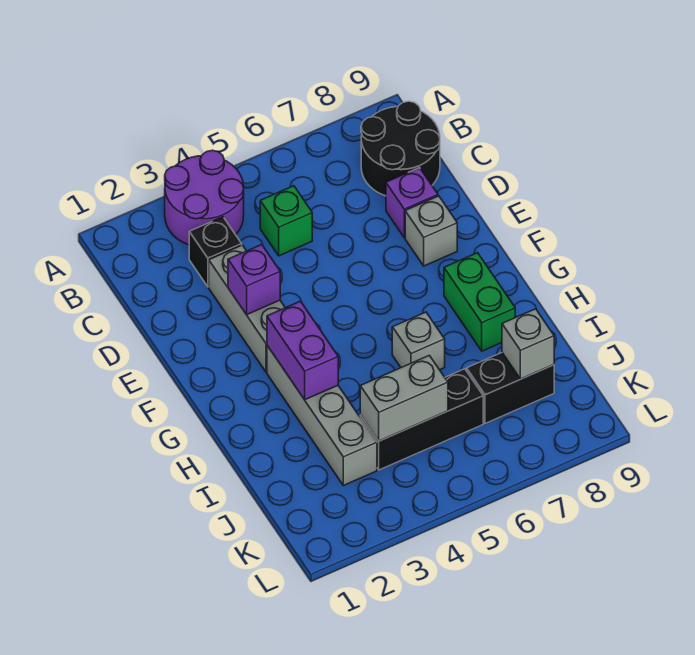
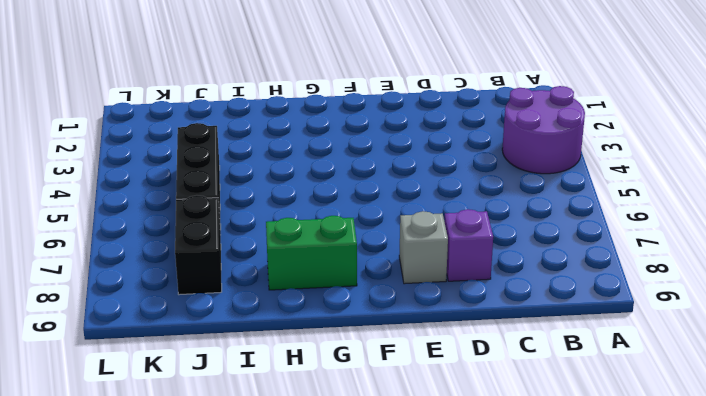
none -> black round brick B8:C9 level 1
none -> black brick C3 level 1
none -> green brick C5 level 1

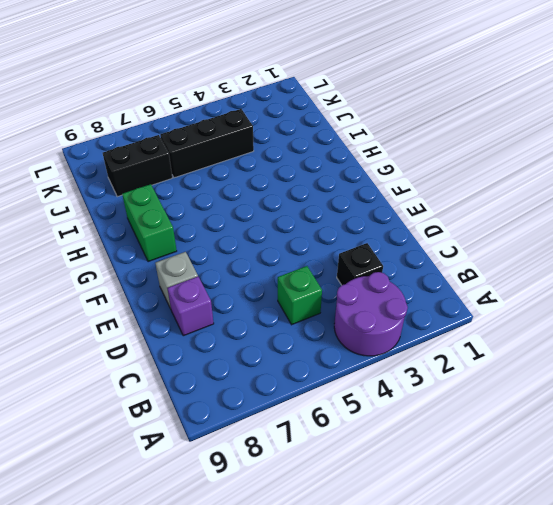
none -> black round brick B8:C9 level 1
none -> grey brick D3:F3 level 1
none -> grey brick G3:J3 level 1

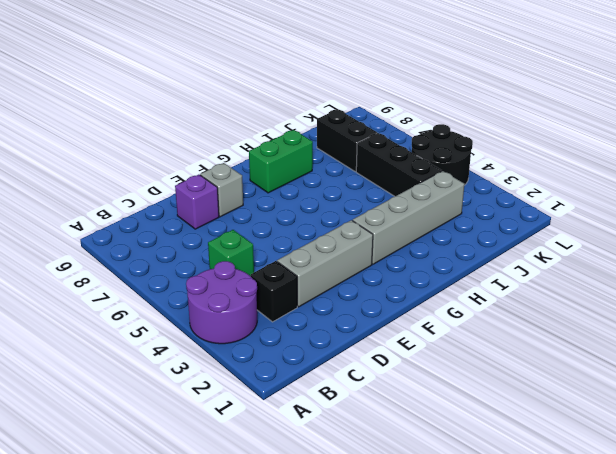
black round brick K4:L5 level 1 -> black round brick B8:C9 level 1
none -> grey brick H6 level 1
none -> purple brick E3 level 2
none -> purple brick G3:H3 level 2

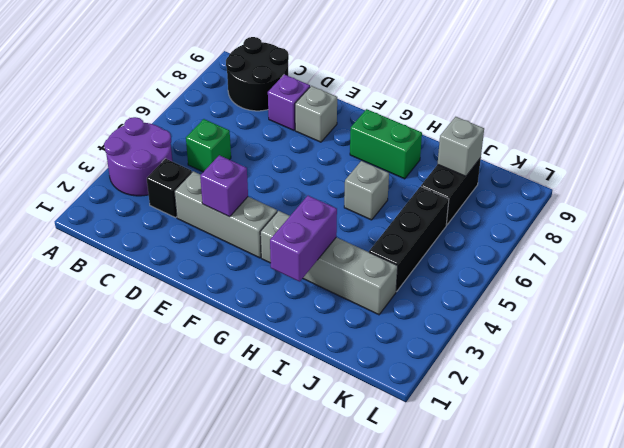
purple brick H2:H3 level 2 -> purple brick G3:H3 level 2
none -> grey brick J4:J5 level 2

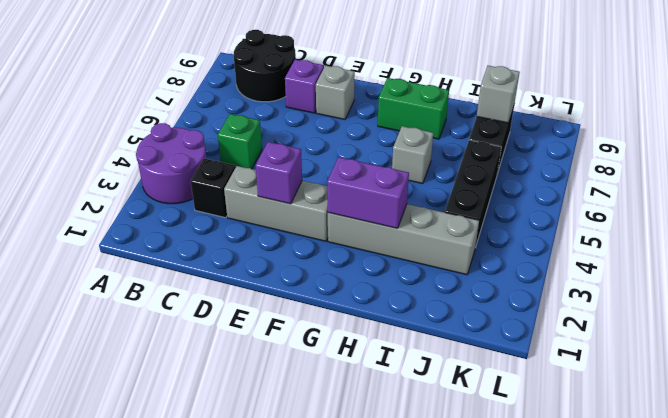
none -> grey brick J4:J5 level 2

